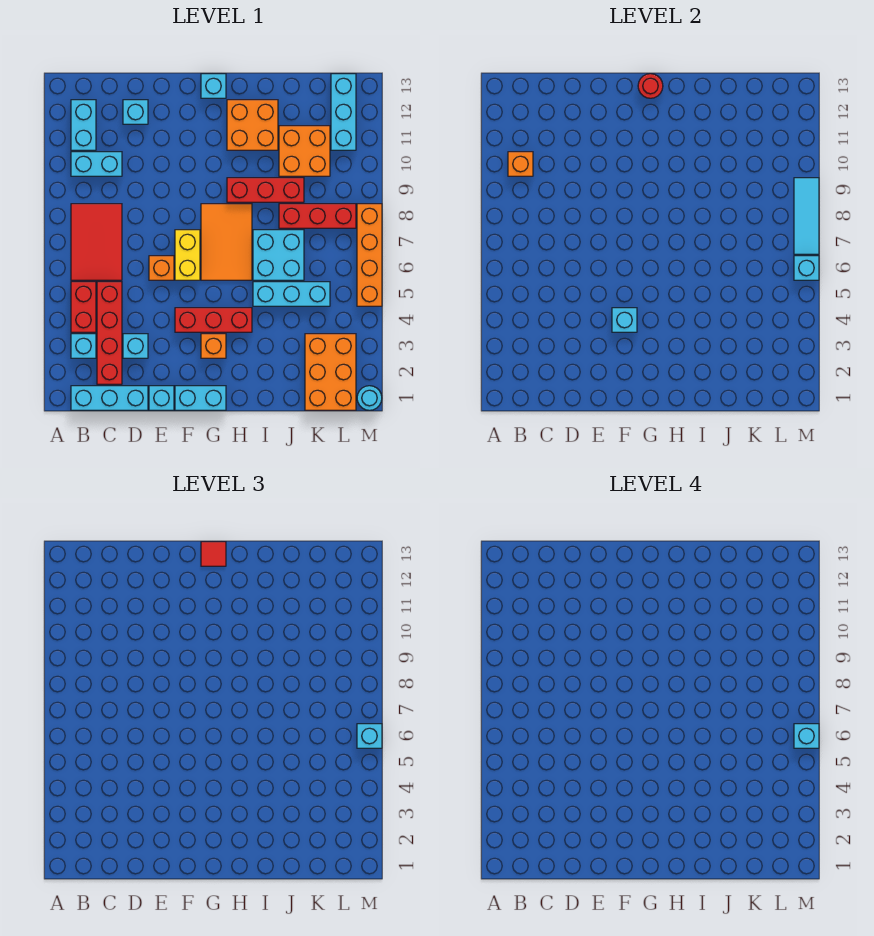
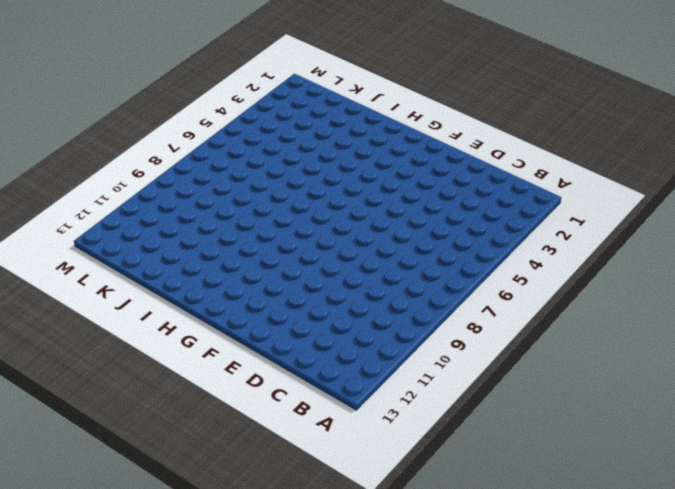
none -> cyan brick B1:D1 level 1
none -> cyan brick B3 level 1
none -> red brick B4:B5 level 1
none -> red tile B6:C8 level 1

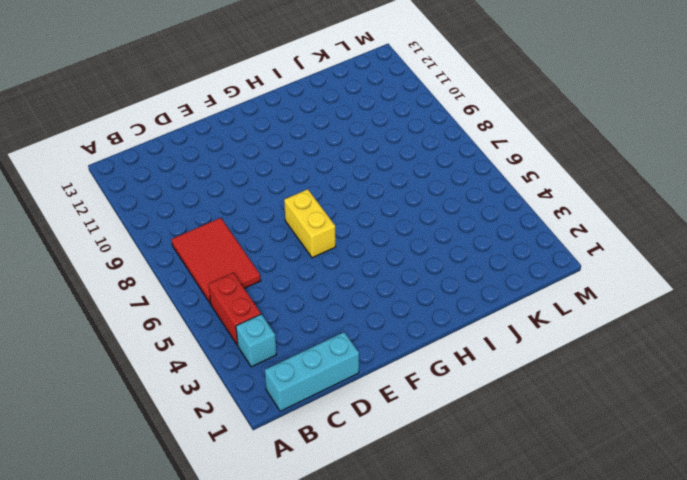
none -> cyan brick B10:C10 level 1
none -> cyan brick B11:B12 level 1
none -> red brick C2:C5 level 1
none -> cyan brick D3 level 1

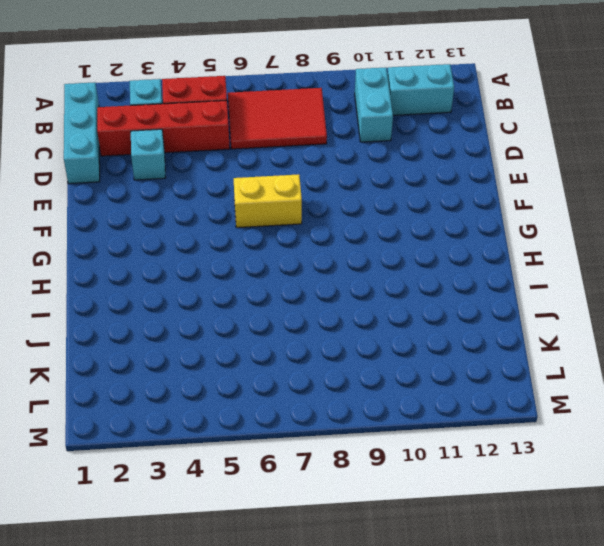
none -> cyan brick D12 level 1
none -> cyan brick E1 level 1
none -> orange brick E6 level 1
none -> cyan brick F1:G1 level 1

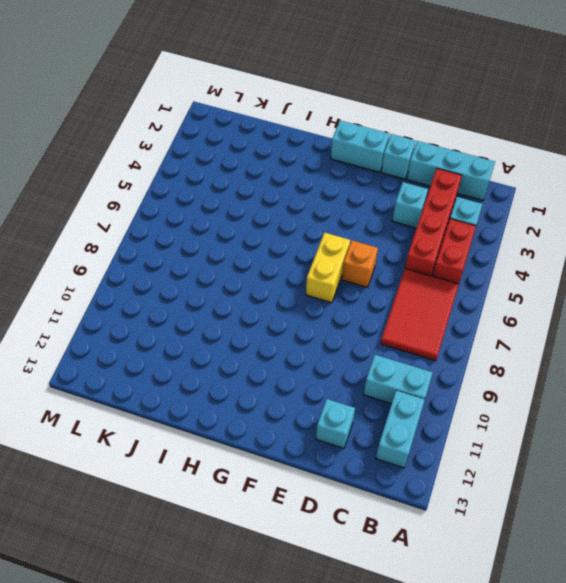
none -> red brick F4:H4 level 1
none -> orange brick G3 level 1
none -> orange tile G6:H8 level 1
none -> cyan brick G13 level 1

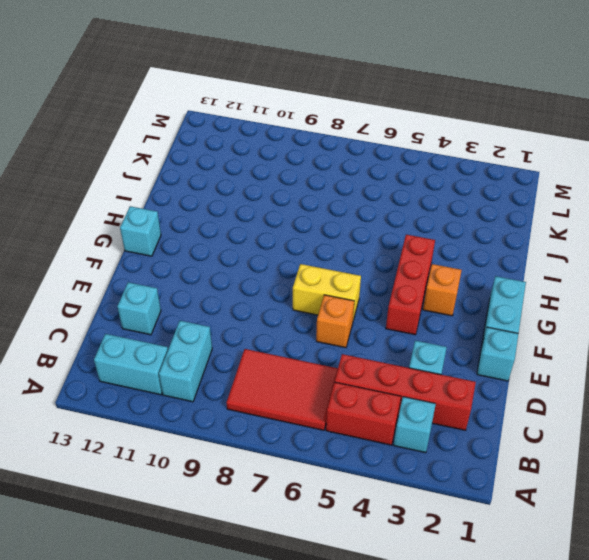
none -> cyan brick B1:D1 level 1
none -> orange tile G6:H8 level 1
none -> red brick H9:J9 level 1
none -> orange brick H11:I12 level 1

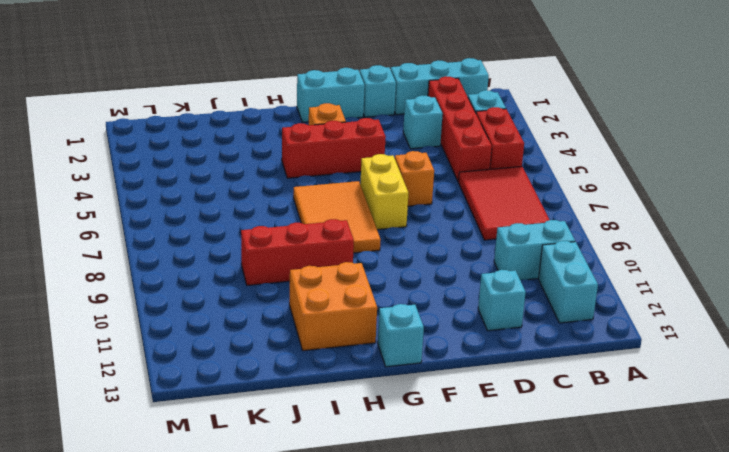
none -> cyan brick I5:K5 level 1
none -> cyan brick I6:J7 level 1
none -> red brick J8:L8 level 1
none -> orange brick J10:K11 level 1

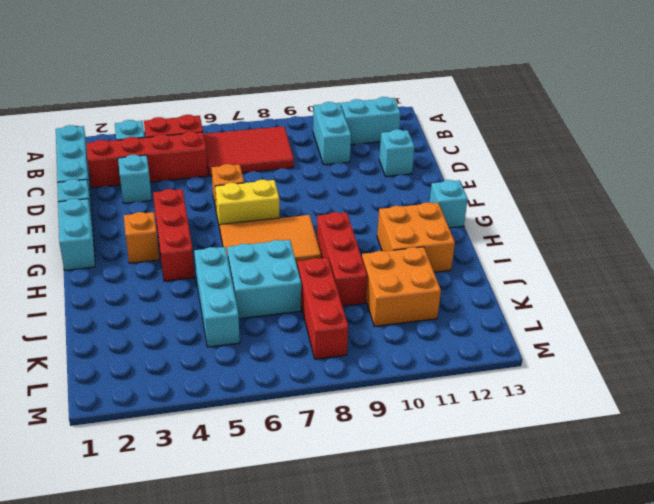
none -> orange brick K1:L3 level 1
none -> cyan brick L11:L13 level 1
none -> cyan round brick M1 level 1
none -> orange brick M5:M8 level 1

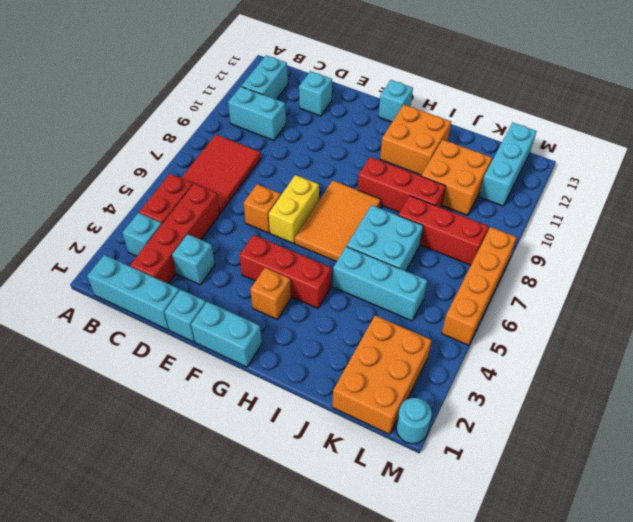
none -> orange brick B10 level 2
none -> cyan brick F4 level 2
none -> red round brick G13 level 2
none -> cyan brick M6 level 2

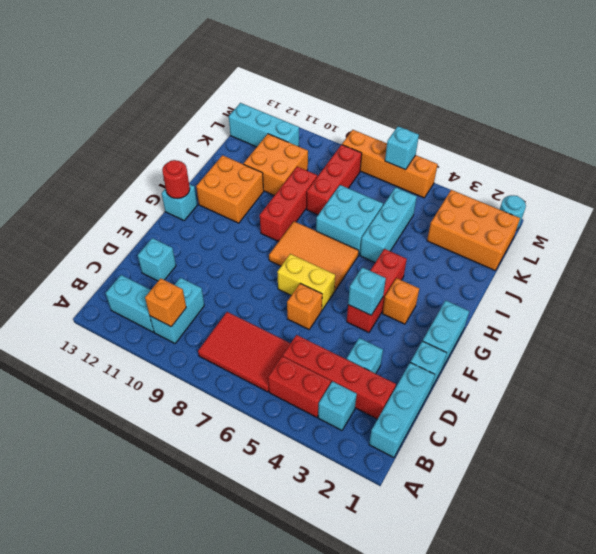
none -> cyan tile M7:M9 level 2
none -> red tile G13 level 3
none -> cyan brick M6 level 3
none -> cyan brick M6 level 4

